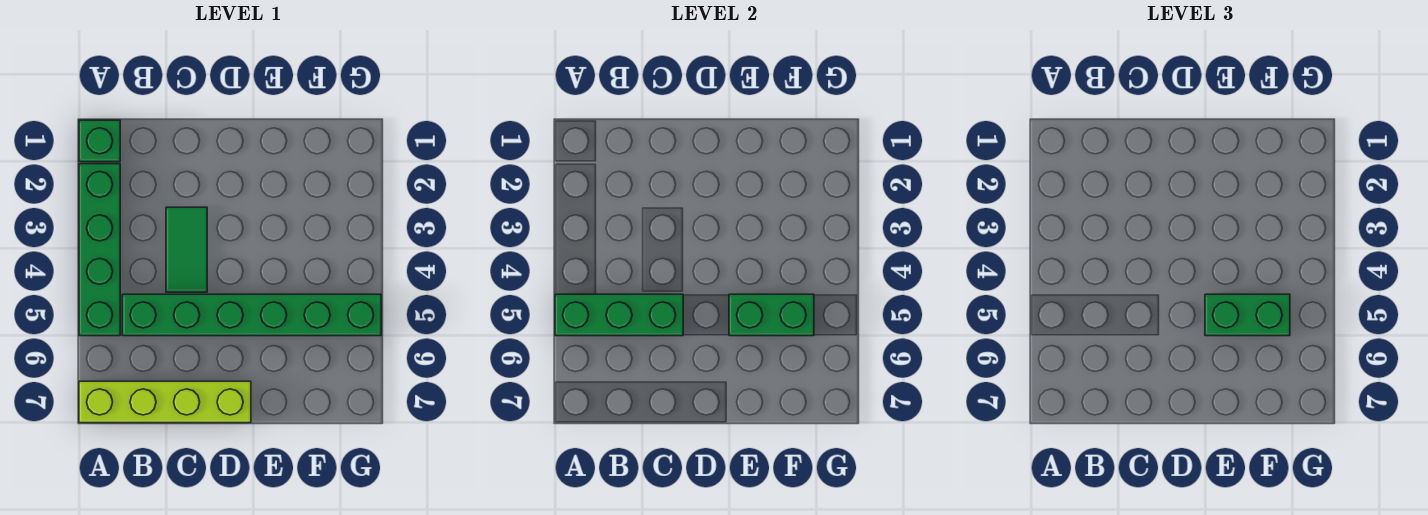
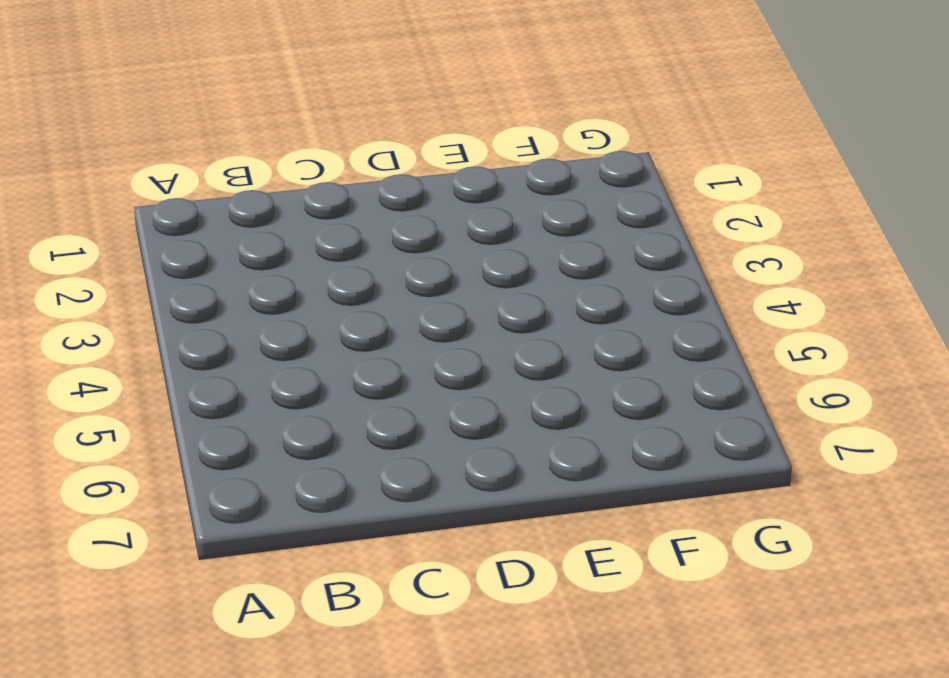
none -> green brick A1 level 1
none -> green brick A2:A5 level 1

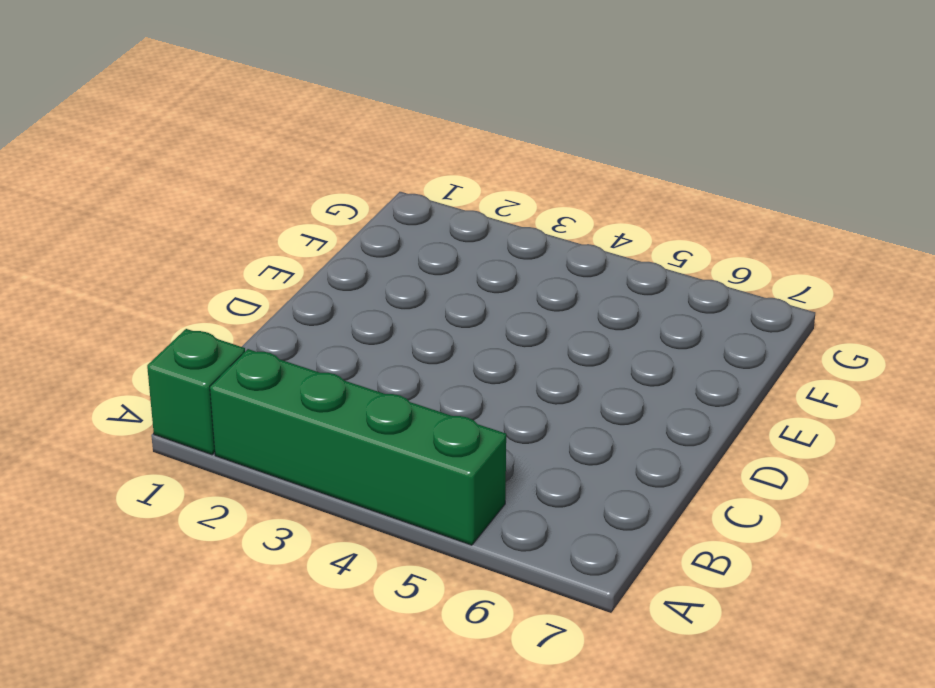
none -> lime brick A7:D7 level 1
none -> green brick B5:G5 level 1

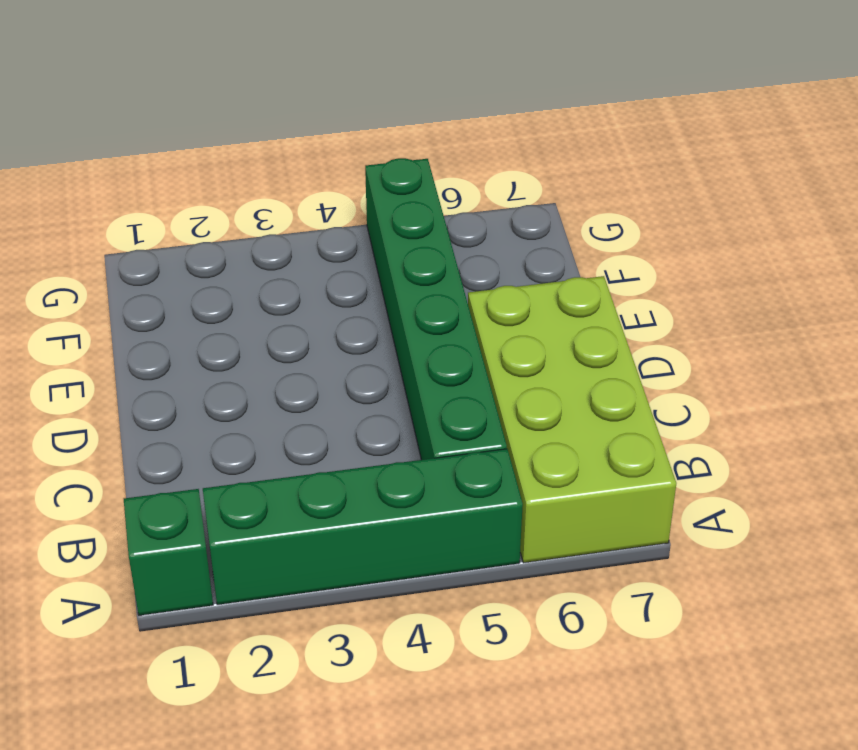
lime brick A6:D7 level 1 -> lime brick A7:D7 level 1
none -> green tile C3:C4 level 1
none -> green brick A5:C5 level 2

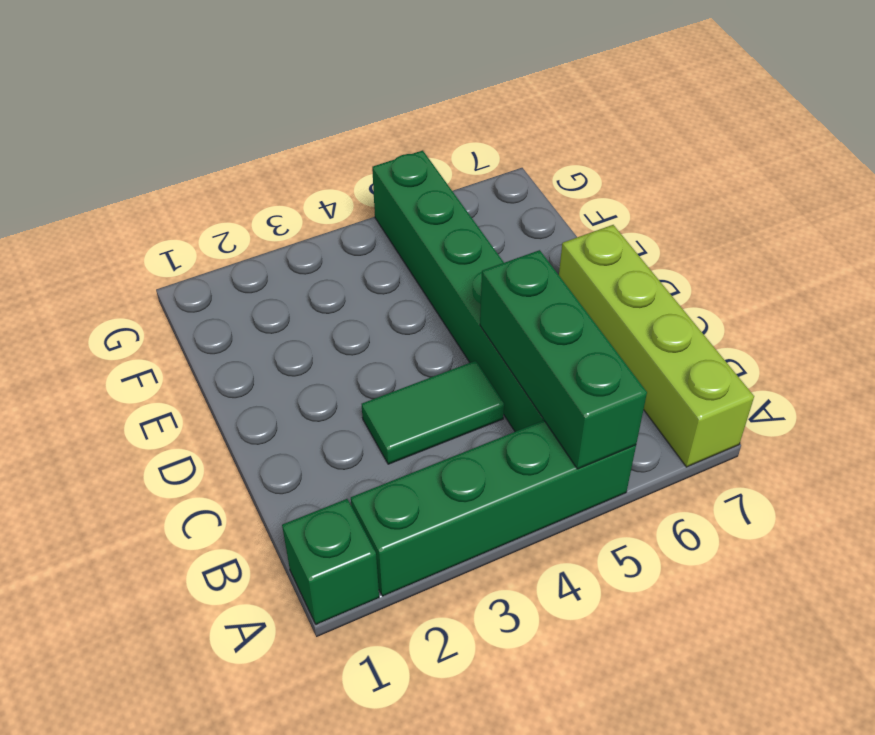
none -> green brick E5:F5 level 2
none -> green brick E5:F5 level 3

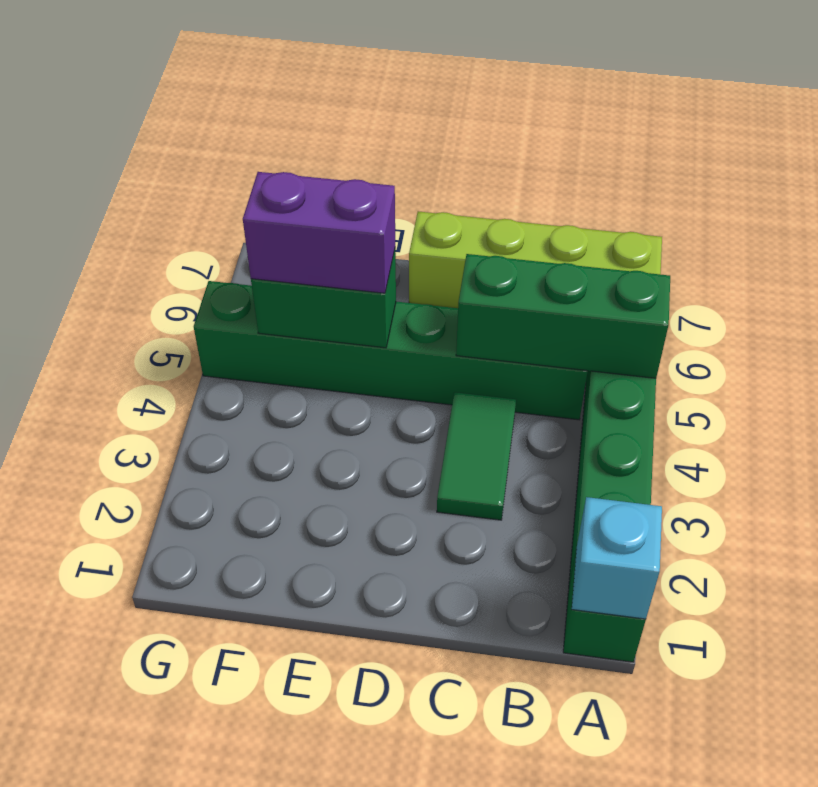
cyan brick A1 level 2 -> none
purple brick E5:F5 level 3 -> green brick E5:F5 level 3

